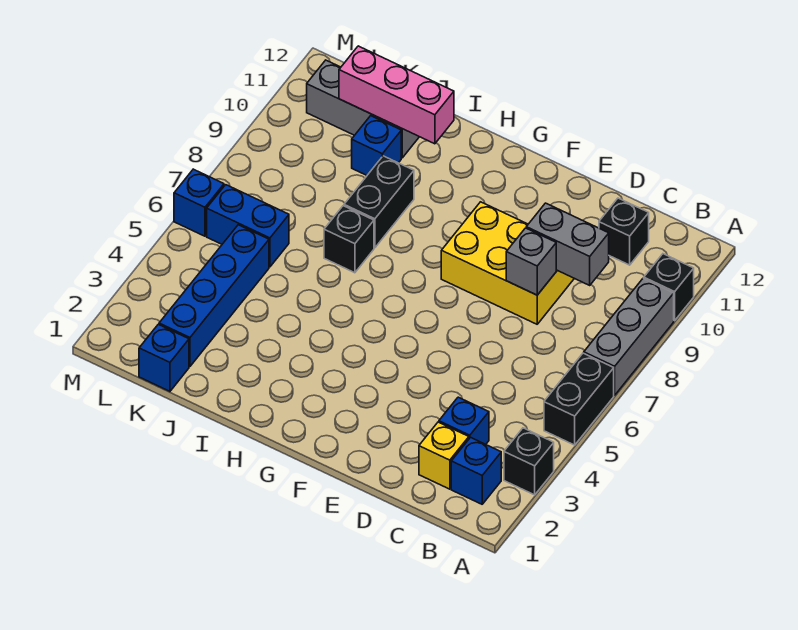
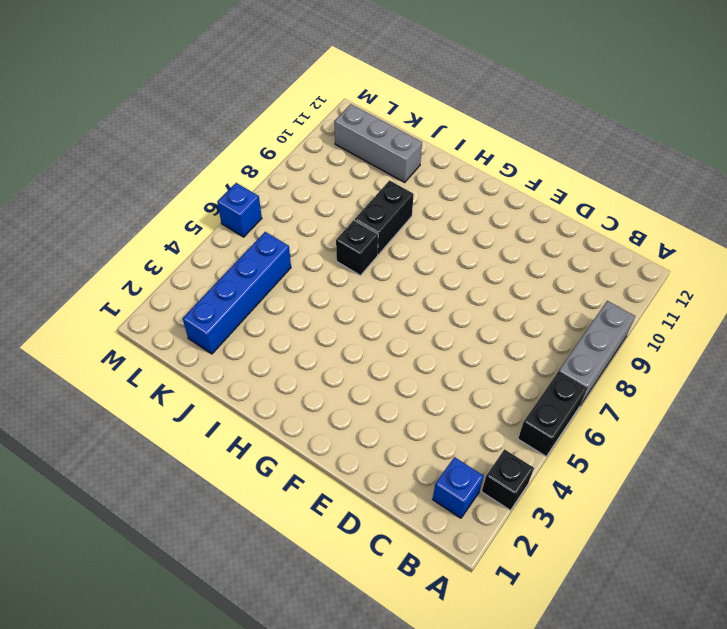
none -> black brick A10 level 1
none -> yellow brick C2 level 1
none -> blue brick C3 level 1

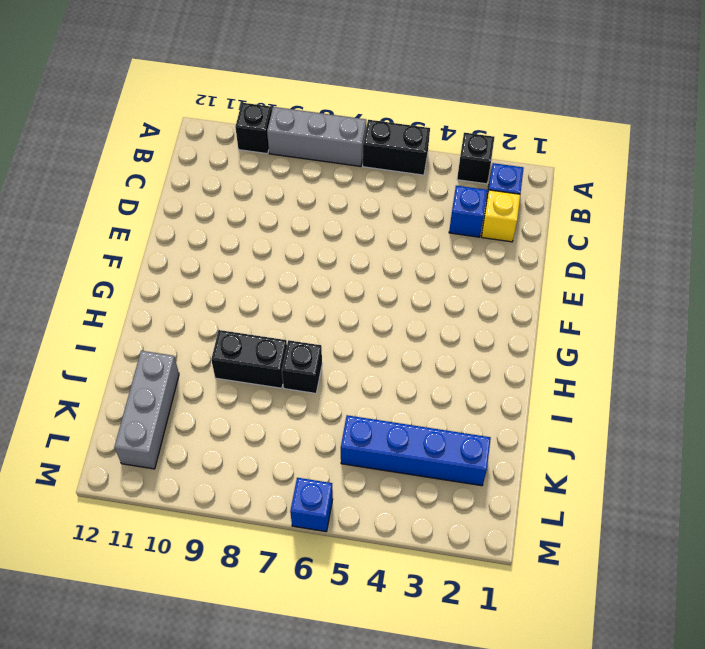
none -> black brick C11 level 1
none -> yellow brick D8:F9 level 1
none -> blue brick J10 level 1

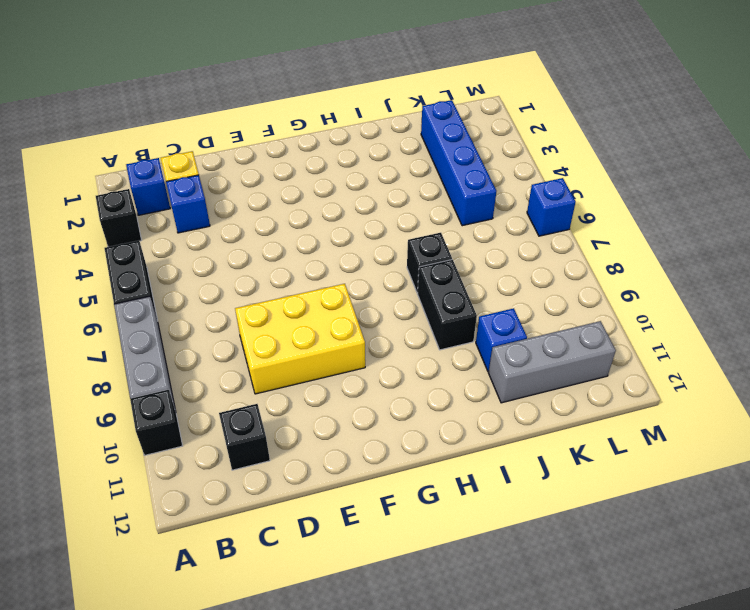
none -> blue brick K1 level 1
none -> blue brick K6:L6 level 1
none -> grey brick C9:D9 level 2

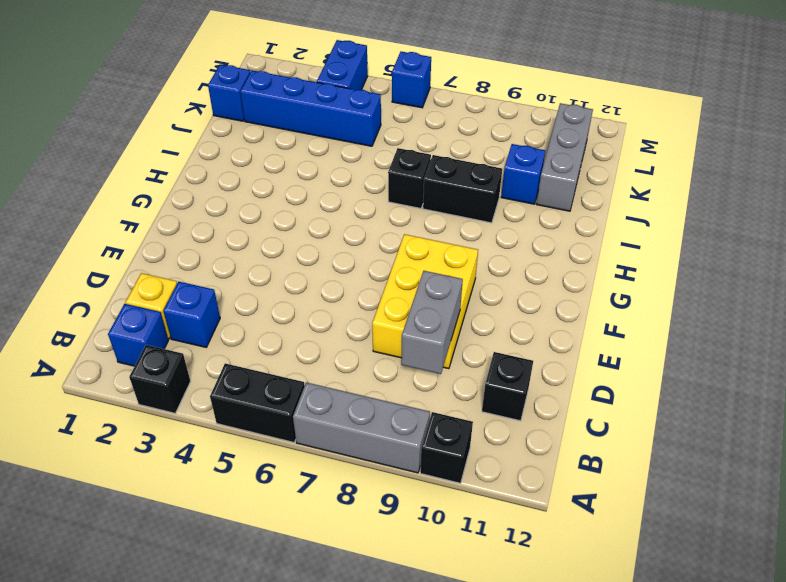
blue brick L4:M4 level 1 -> blue brick K6:L6 level 1
none -> grey brick D8 level 2
none -> pink brick I11:K11 level 2

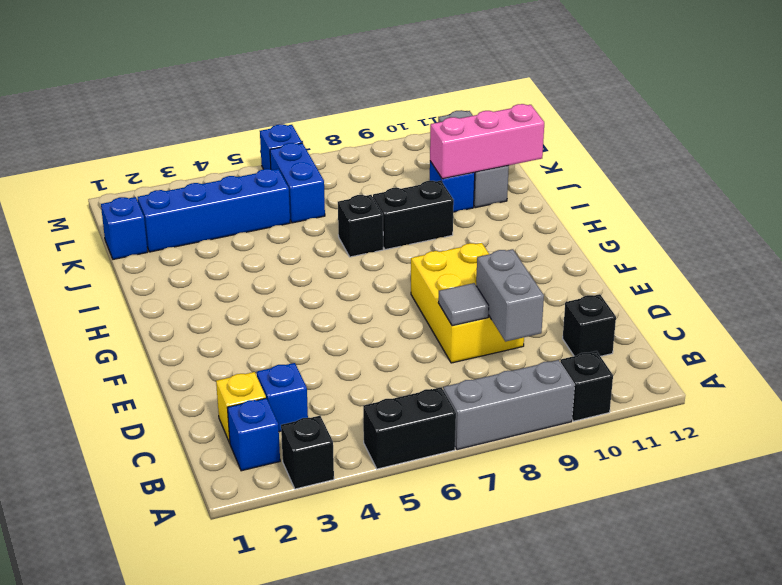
grey tile D8 level 2 -> grey brick D8 level 2
pink brick J10:J12 level 2 -> pink brick I11:K11 level 2

